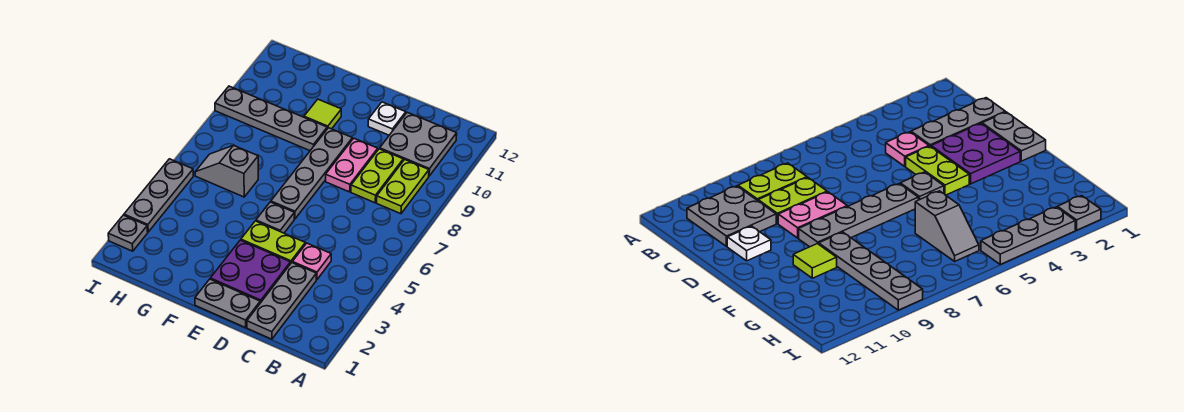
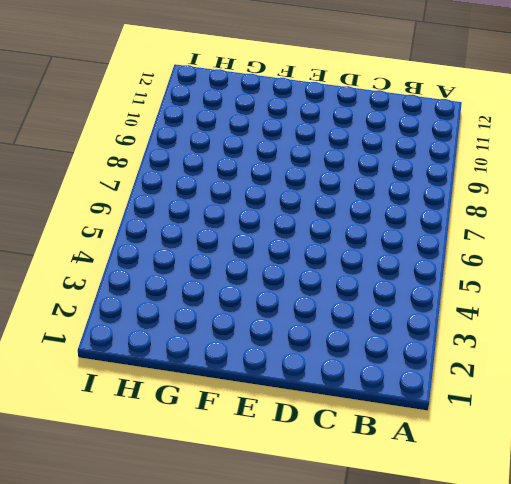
none -> lime plate B8:B9 level 1
none -> grey plate B10:C11 level 1
none -> grey plate C1:C3 level 1

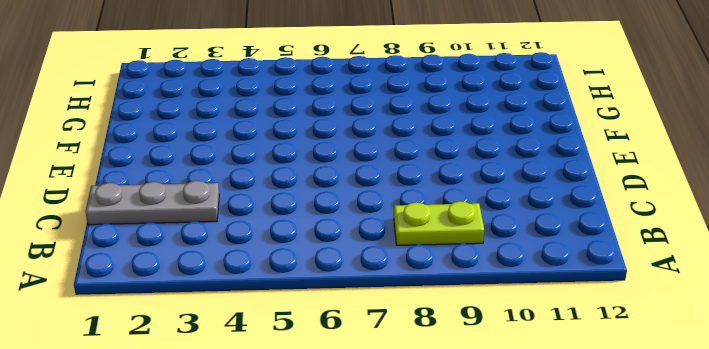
none -> grey plate B10:C11 level 1
none -> pink plate C4 level 1
none -> lime plate C8:C9 level 1

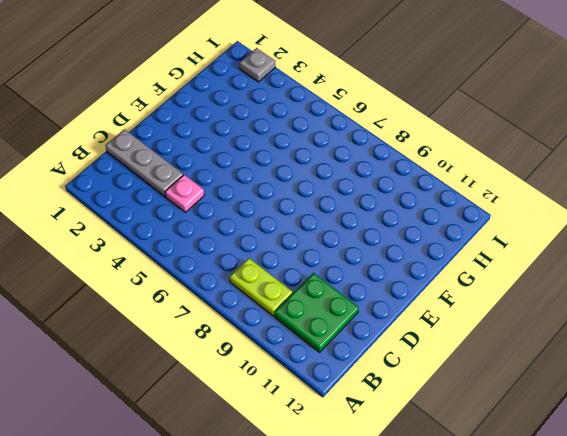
green plate B10:C11 level 1 -> grey plate B10:C11 level 1
none -> lime plate C8:C9 level 1
none -> grey plate D1:E1 level 1
none -> purple plate D2:E3 level 1

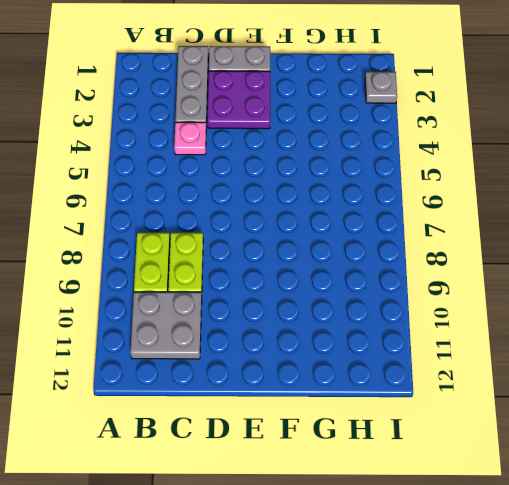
none -> lime plate D4:E4 level 1
none -> pink plate D8:D9 level 1
none -> white plate D11 level 1

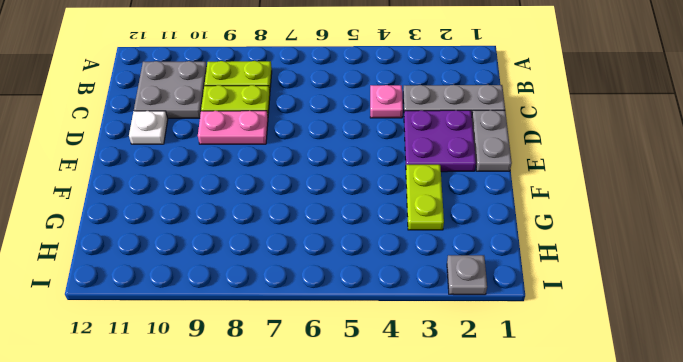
lime plate F3:G3 level 1 -> lime plate D4:E4 level 1
none -> grey plate E5 level 1
none -> grey plate E6:E9 level 1
none -> grey plate F9:I9 level 1

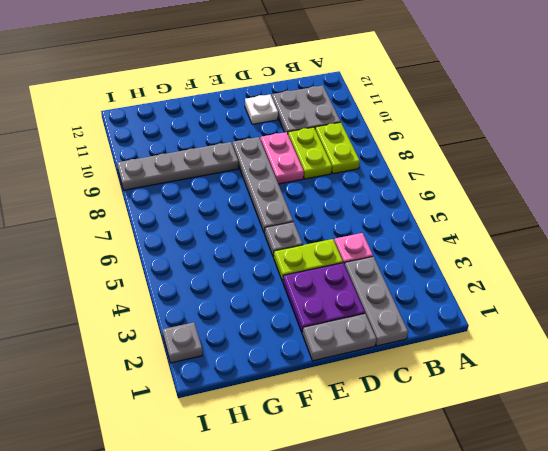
none -> lime tile F10 level 1
none -> grey slope G6:H6 level 1 top G
none -> grey plate I3:I5 level 1

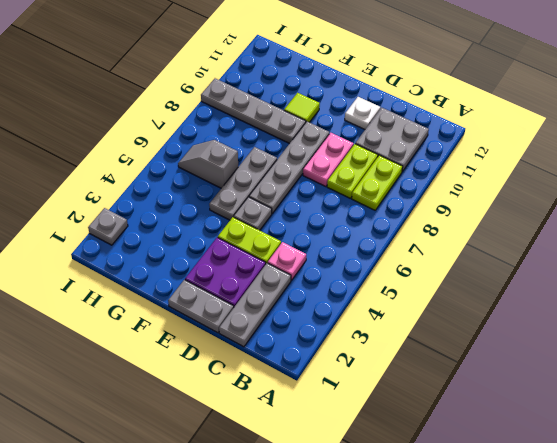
grey plate F5:F7 level 1 -> grey plate I3:I5 level 1

